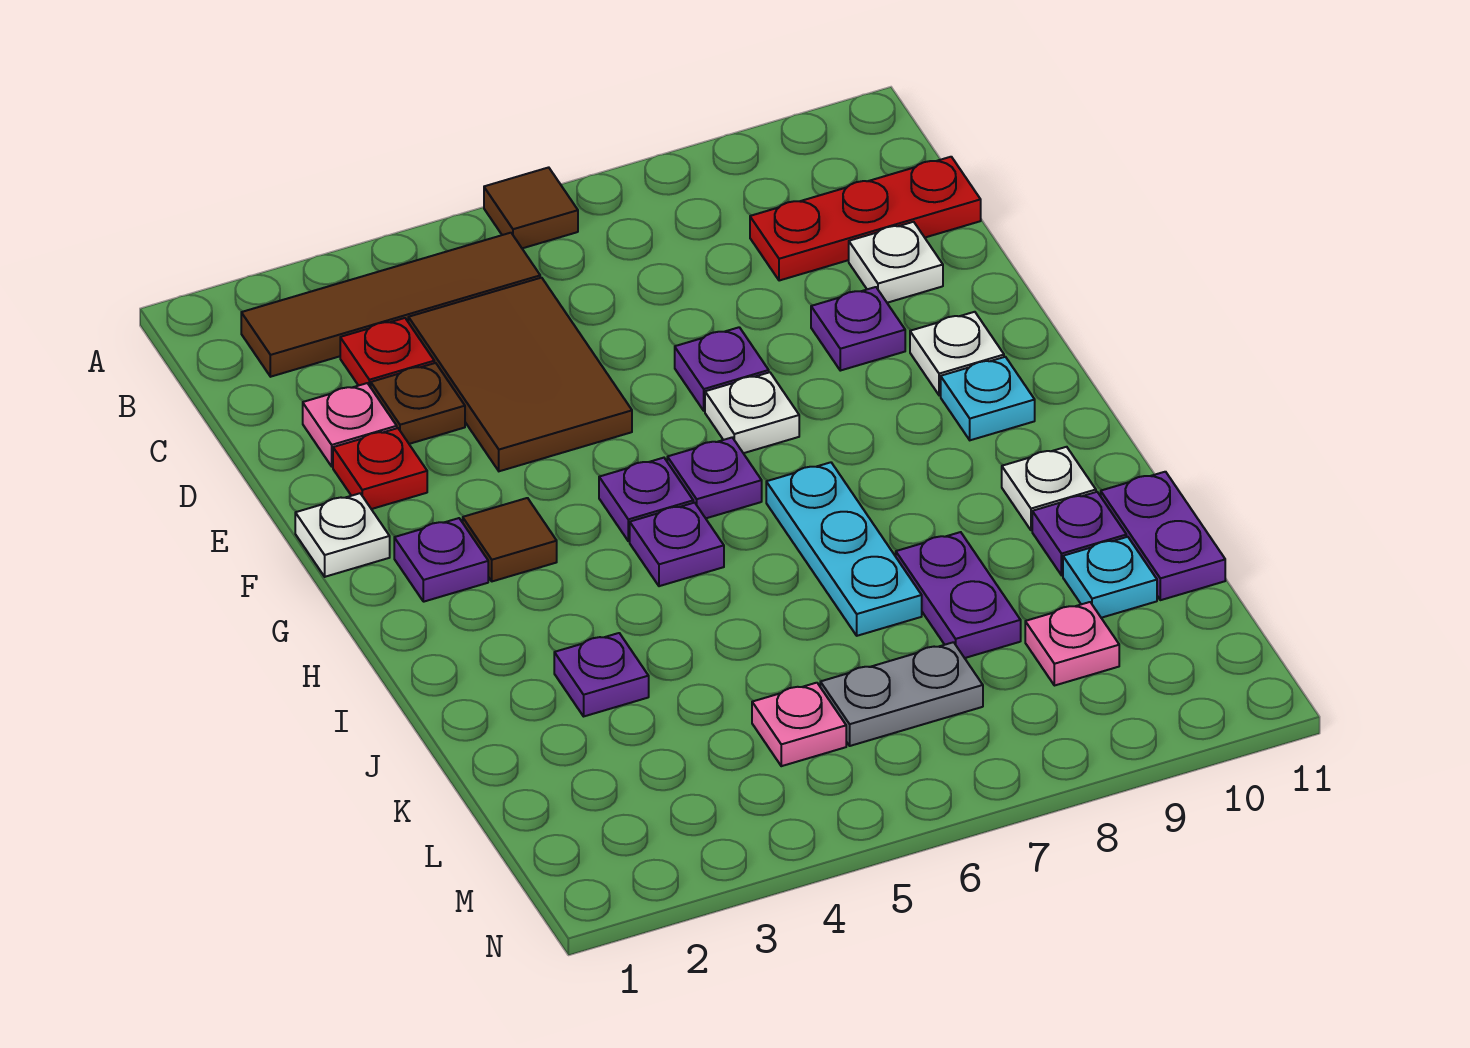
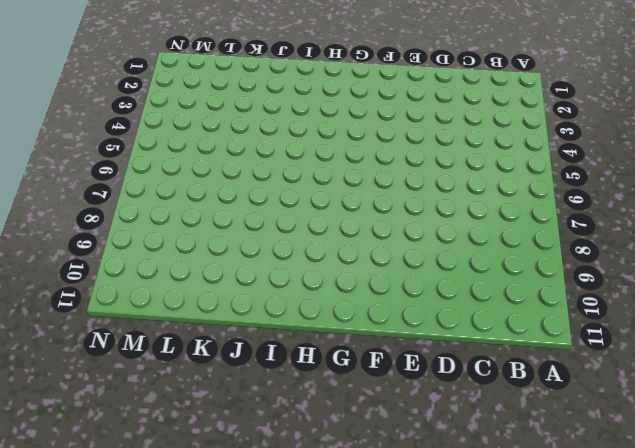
none -> brown tile A6 level 1
none -> brown tile B2:B5 level 1
none -> red plate C3 level 1
none -> brown tile C4:E5 level 1

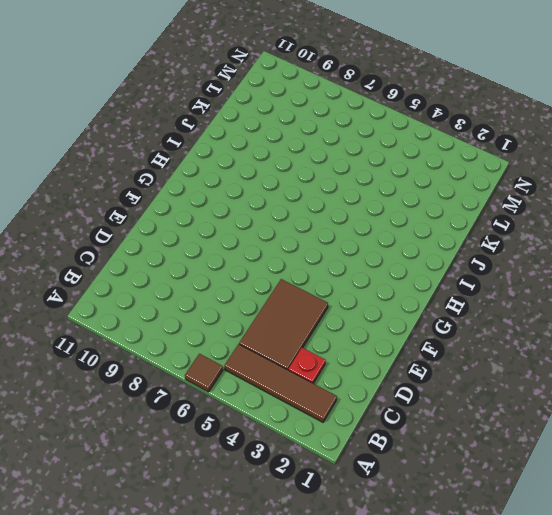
none -> red plate C9:C11 level 1
none -> pink plate D2 level 1
none -> brown plate D3 level 1
none -> white plate D10 level 1

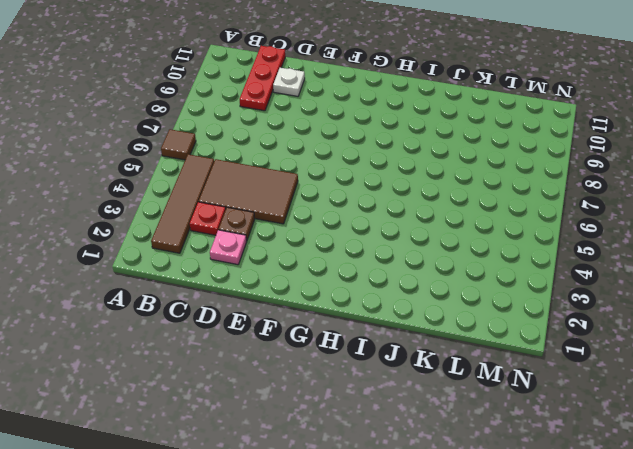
none -> red plate E2 level 1
none -> purple plate E7 level 1
none -> purple plate E9 level 1
none -> white plate F1 level 1

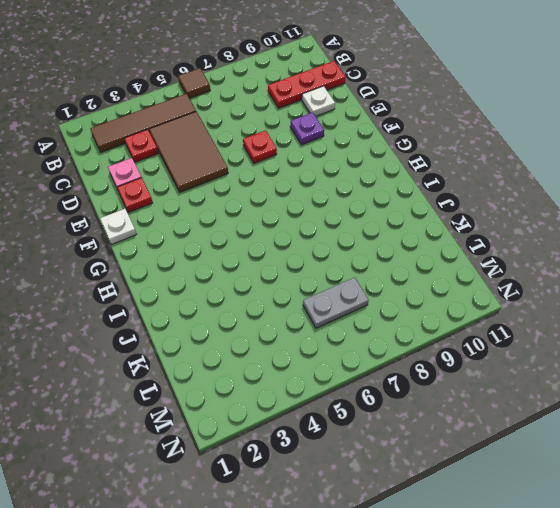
red plate E7 level 1 -> purple plate E7 level 1
none -> brown plate D3 level 1
none -> white plate F7 level 1
none -> white plate F10 level 1
none -> purple plate G2 level 1

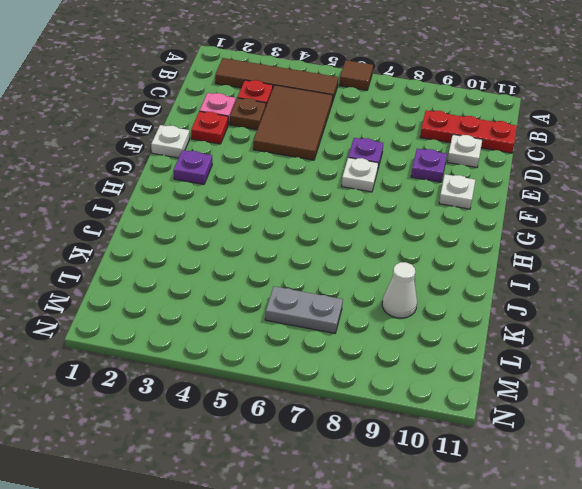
white cone K9 level 1 -> none
none -> brown tile G3 level 1
none -> purple plate G5 level 1
none -> purple plate G6 level 1
none -> cyan plate G10 level 1

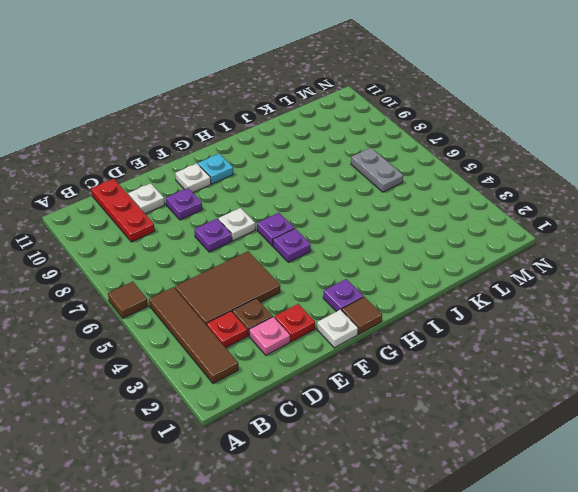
brown tile G1 level 1 -> brown tile G3 level 1
none -> purple plate H5 level 1
none -> cyan plate H7:J7 level 1
none -> white plate I10 level 1
none -> purple plate J3 level 1

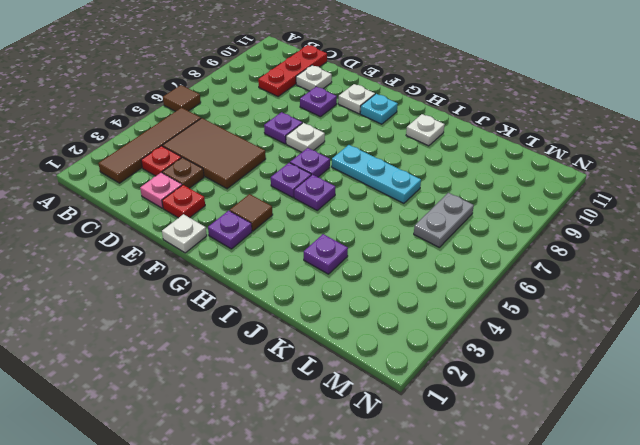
none -> purple plate J8:K8 level 1
none -> purple plate J10 level 1
none -> purple plate J11:K11 level 1
none -> cyan plate K10 level 1

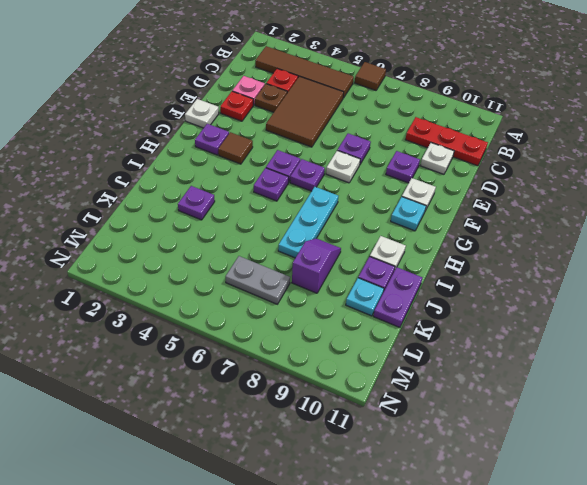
purple slope J8:K8 level 1 top K -> purple plate J8:K8 level 1
none -> pink plate L5 level 1
none -> pink plate L9 level 1

